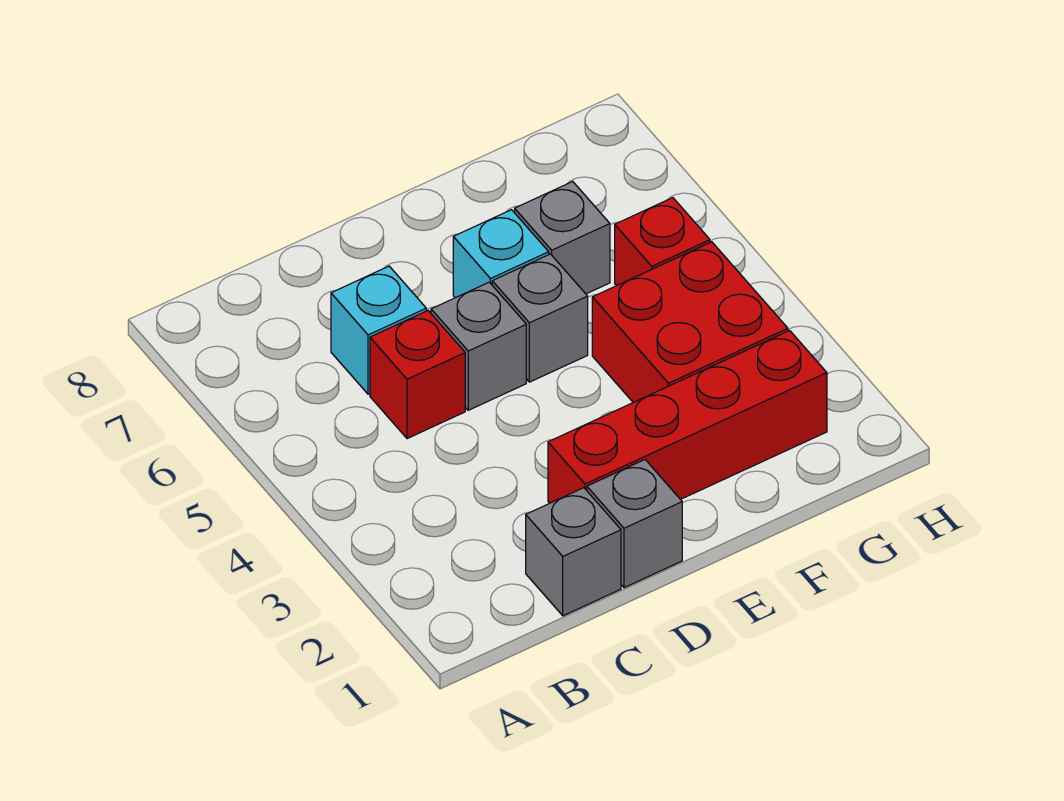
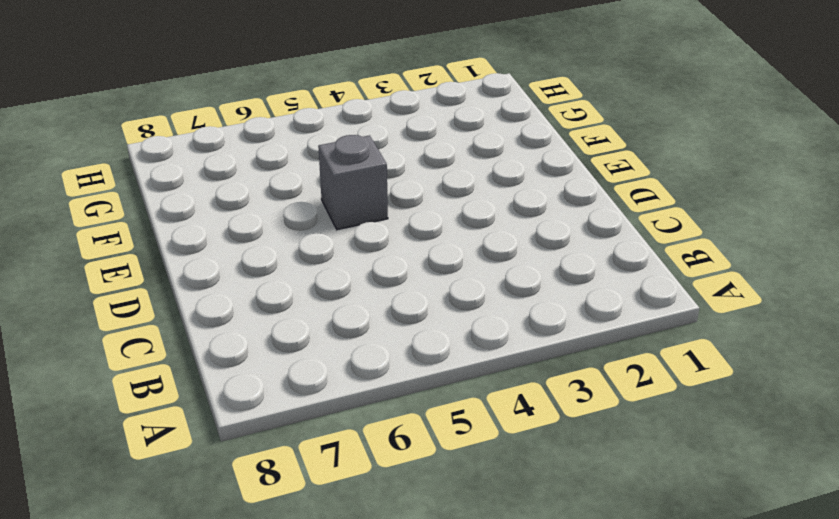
none -> grey brick C1 level 1
none -> red brick C5 level 1

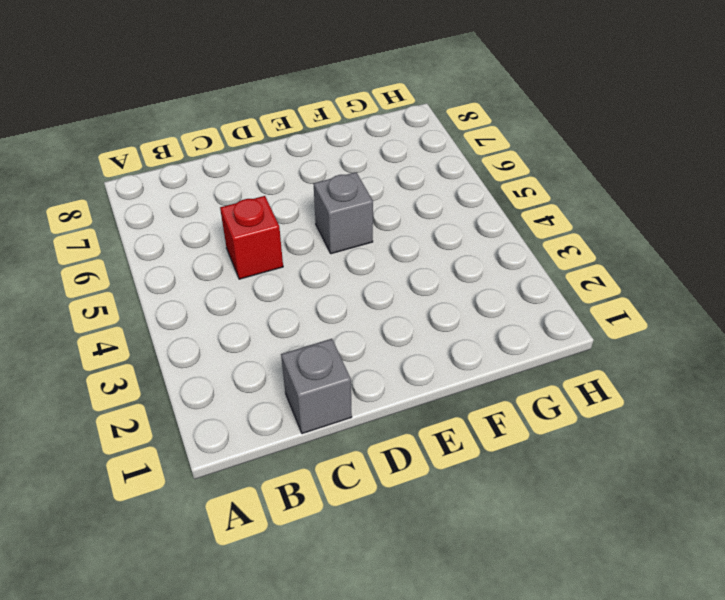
none -> cyan brick C6 level 1
none -> grey brick D1 level 1

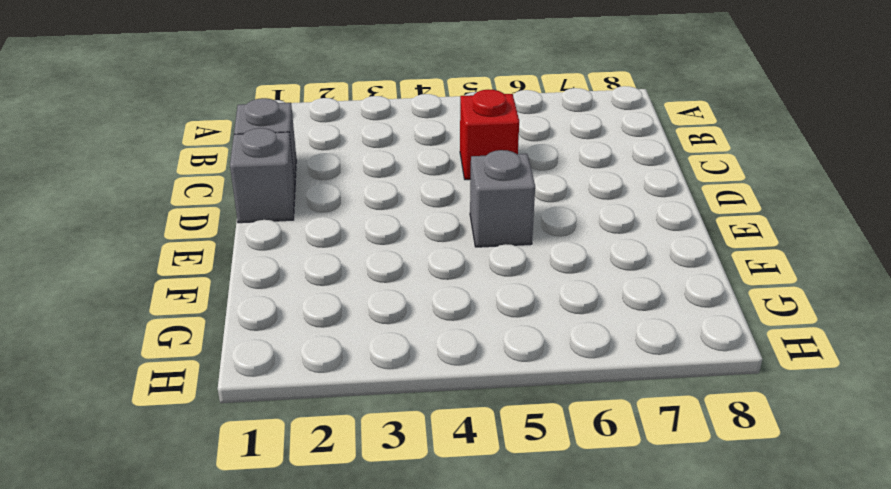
none -> cyan brick C6 level 1
none -> red brick D2:G2 level 1

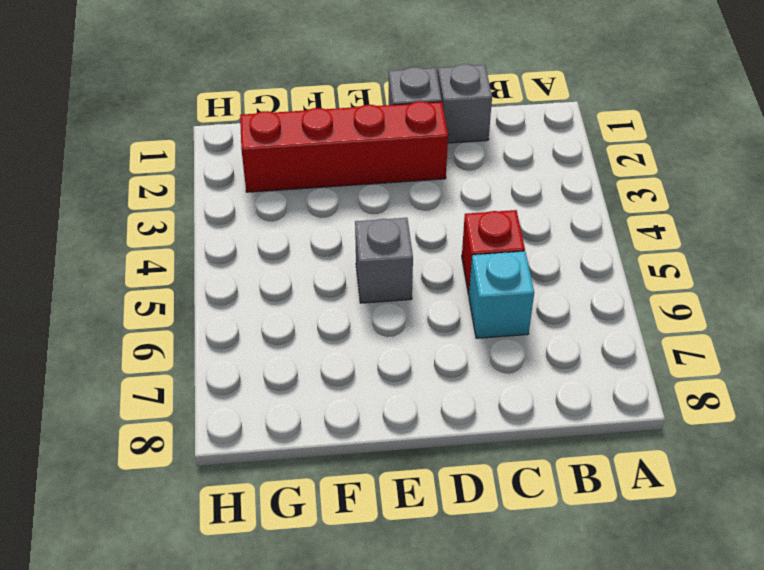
none -> grey brick D5 level 1
none -> cyan brick E6 level 1

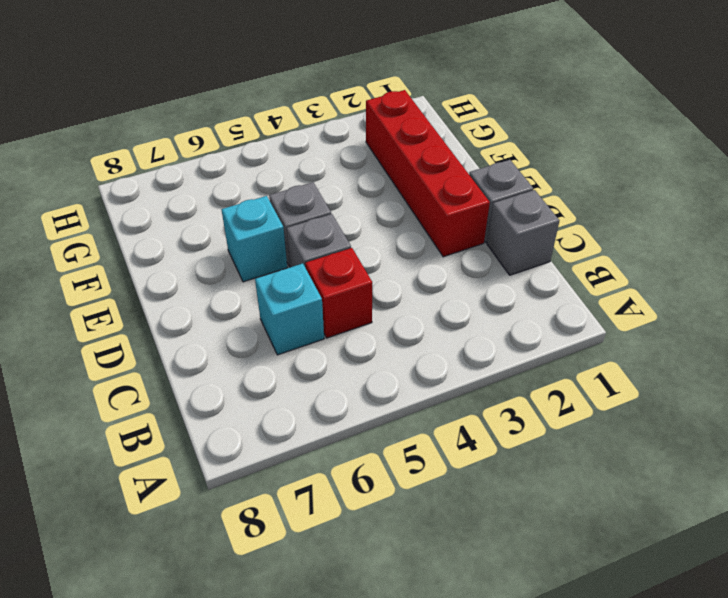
none -> red brick F3:G4 level 1
none -> grey brick F6 level 1

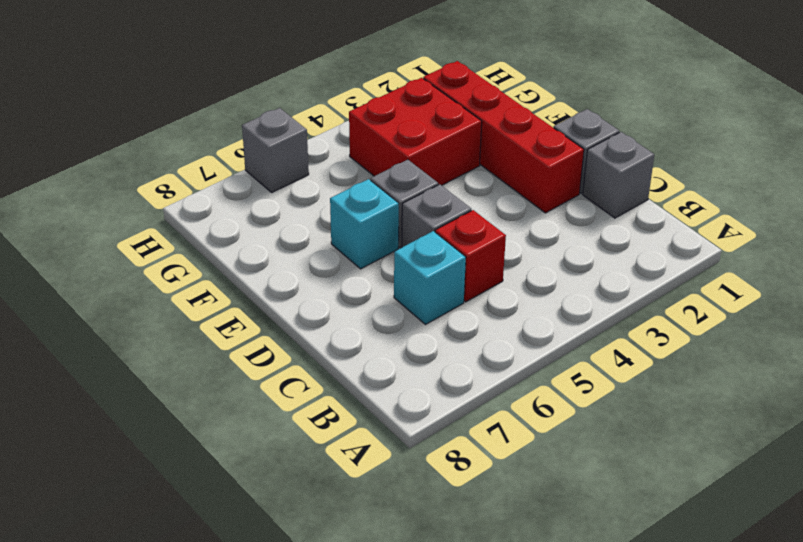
grey brick H6 level 1 -> grey brick F6 level 1
none -> red brick G5 level 1

